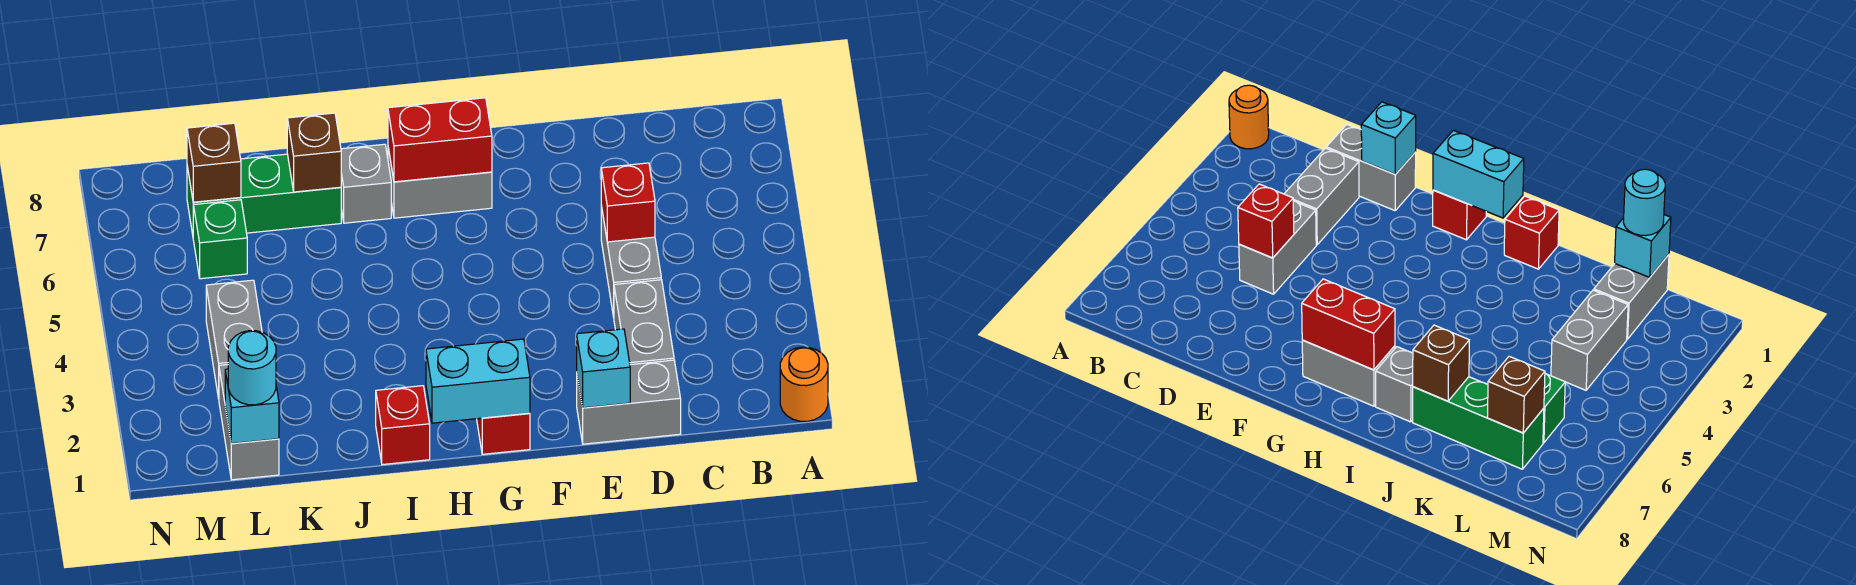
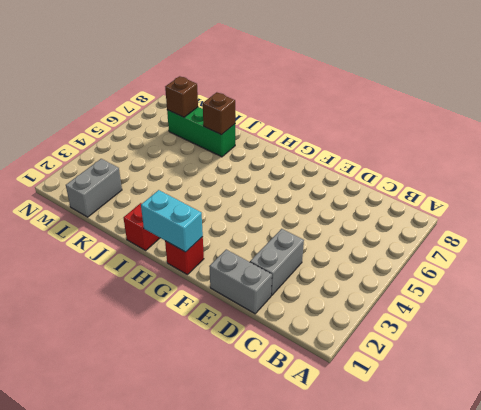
none -> orange round brick A1 level 1
none -> grey brick D4:D5 level 1
none -> grey brick G7:H7 level 1

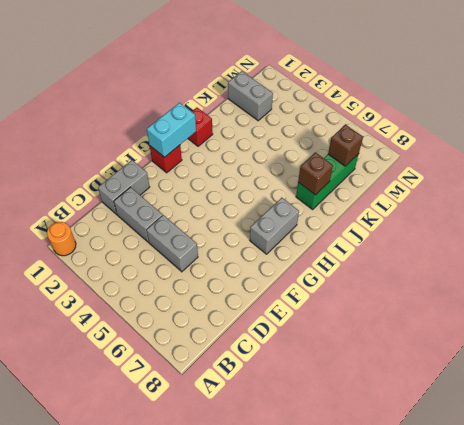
none -> grey brick I7 level 1
none -> grey brick L3:L4 level 1
none -> green brick L6 level 1

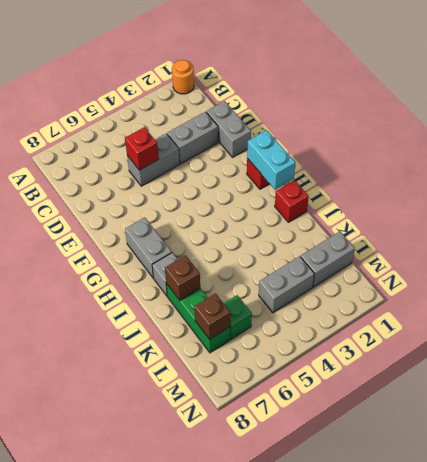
none -> cyan brick E1 level 2
none -> red brick G7:H7 level 2
none -> cyan brick L1 level 2

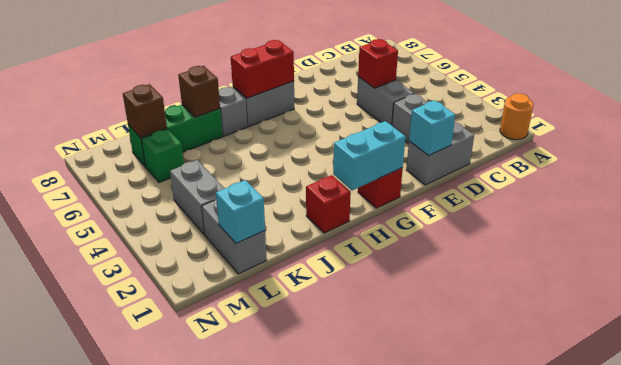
none -> cyan round brick L1 level 3

